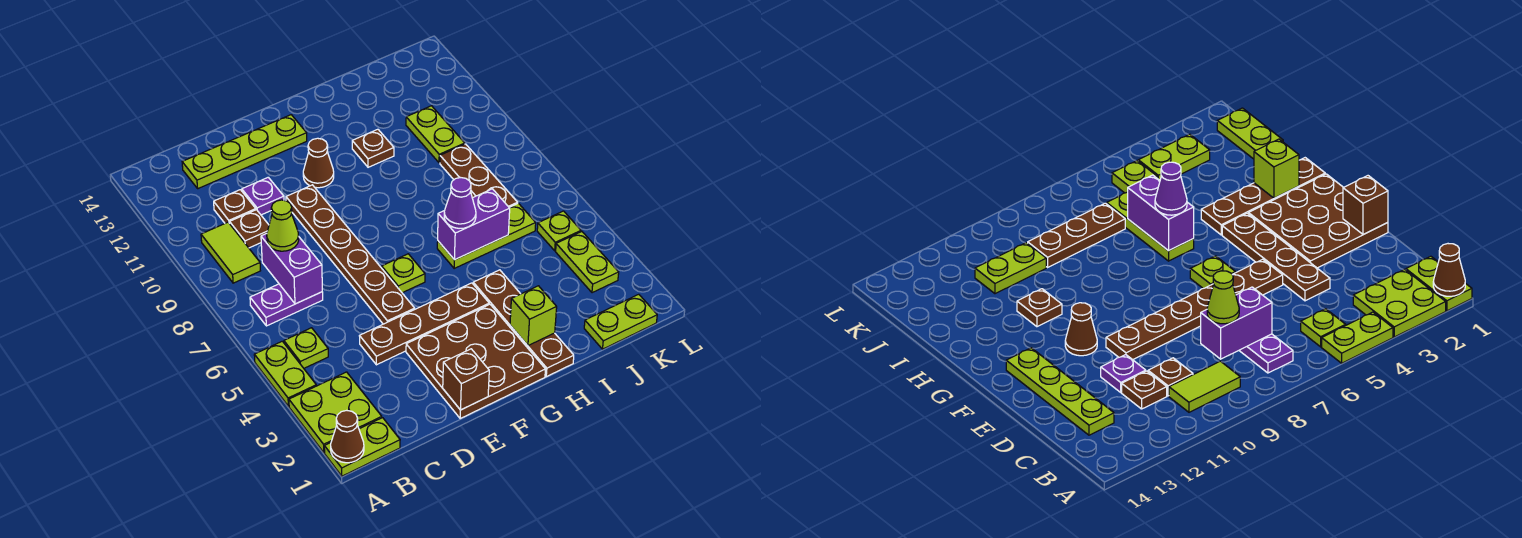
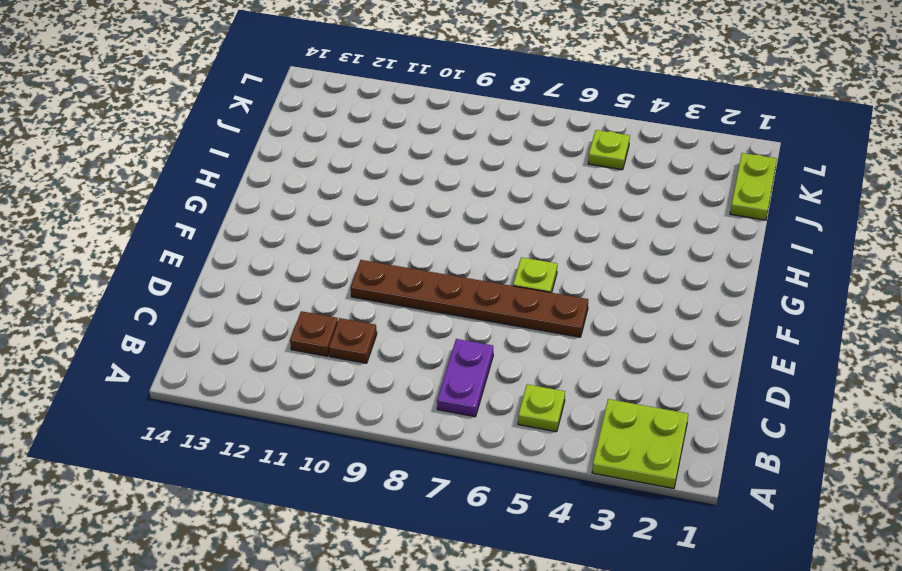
none -> lime plate A1:B1 level 1
none -> lime plate A4:A5 level 1
none -> lime tile B9:B10 level 1
none -> lime plate C13:F13 level 1

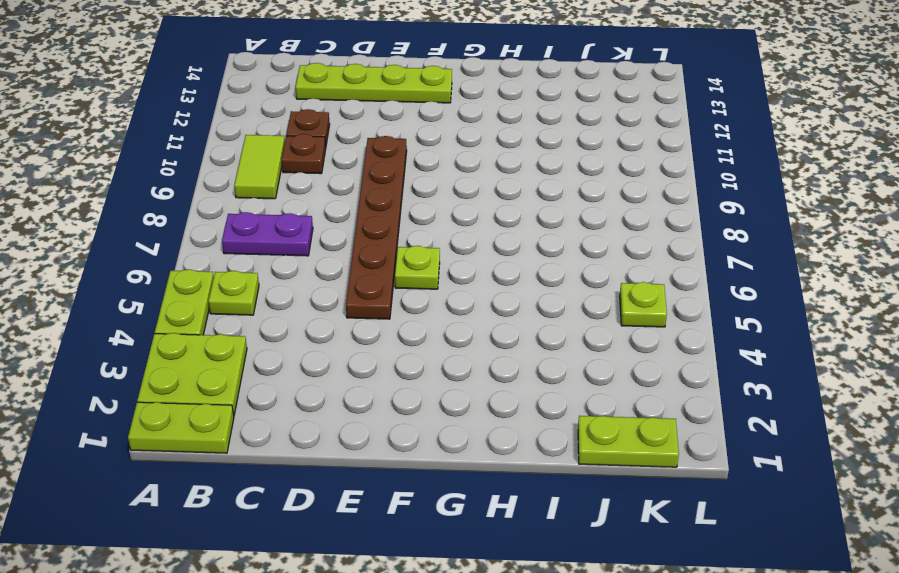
none -> brown plate D4:G4 level 1
none -> purple plate D11 level 1
none -> brown plate E1:G3 level 1
none -> brown cone F11 level 1

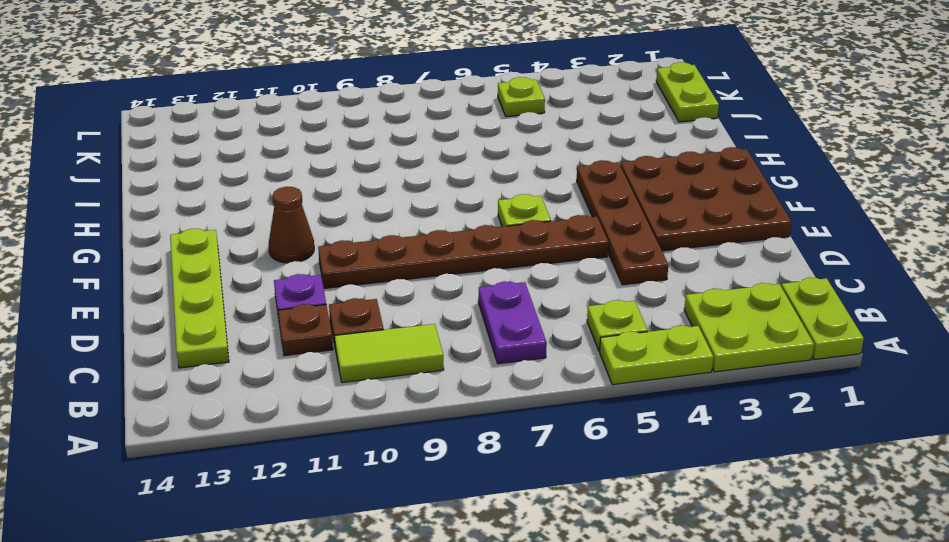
none -> brown plate H1:H4 level 1
none -> lime plate H6:J6 level 1
none -> brown plate H11 level 1
none -> brown plate J7:J9 level 1

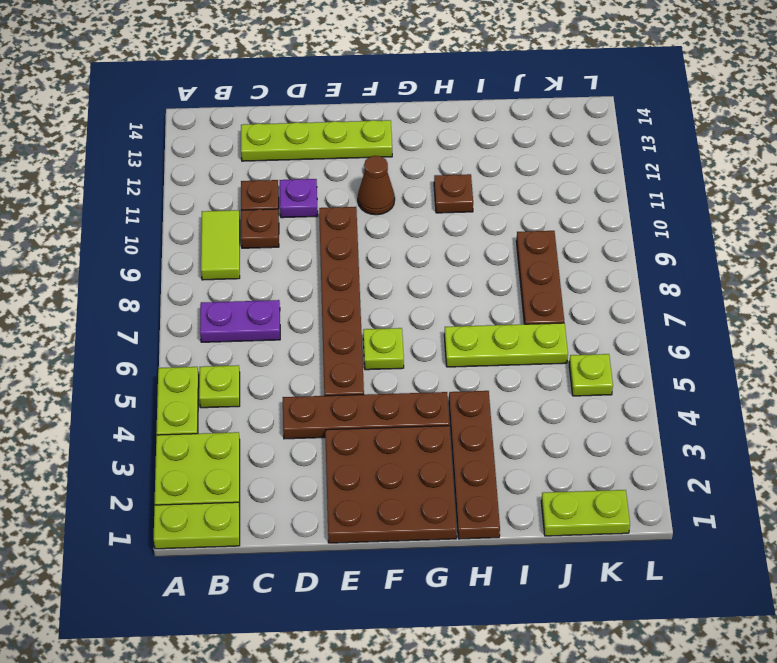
none -> lime plate J10:J11 level 1
none -> lime plate K3:K4 level 1
none -> brown cone A1 level 2
none -> purple brick C7:C8 level 2

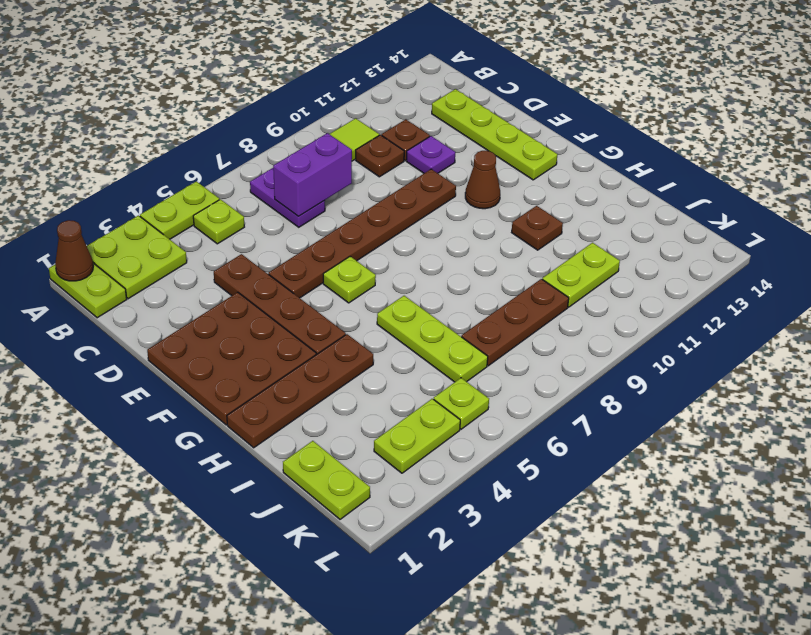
none -> brown brick E1 level 2
none -> lime brick H2 level 2
none -> purple brick H6:I6 level 2
none -> lime cone C8 level 3

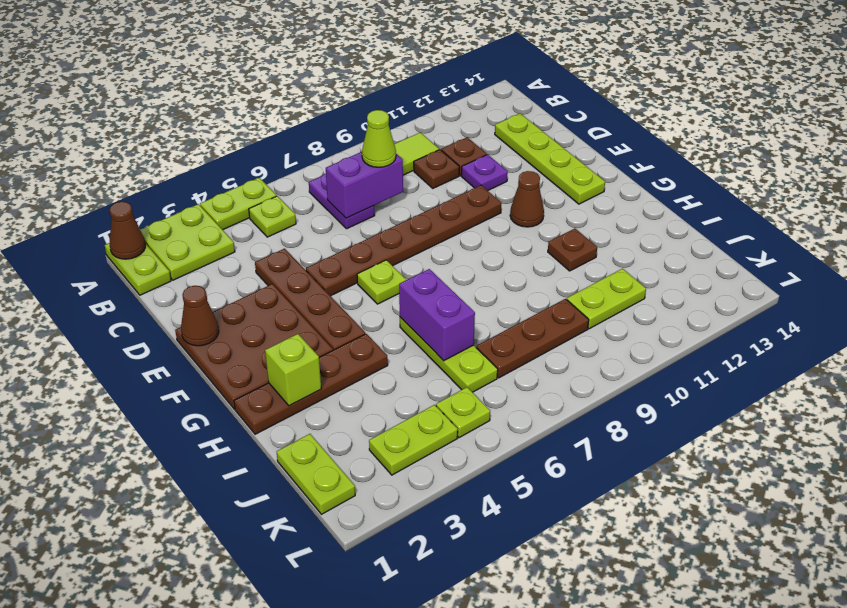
brown cone E1 level 2 -> brown brick E1 level 2
none -> purple cone H6 level 3

